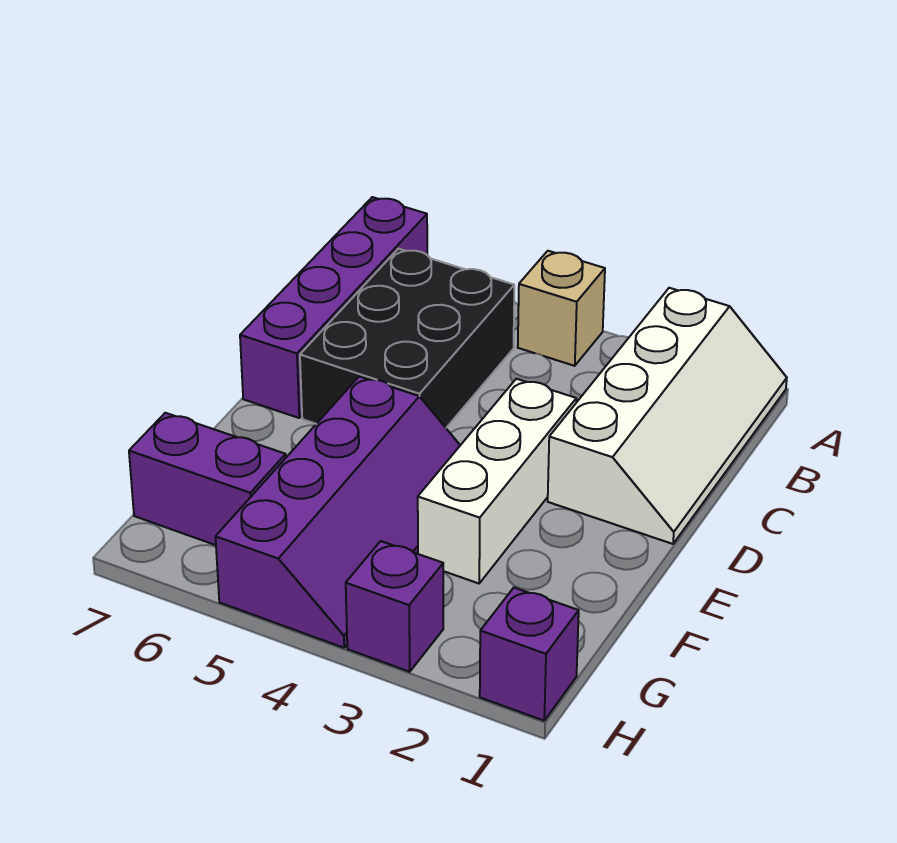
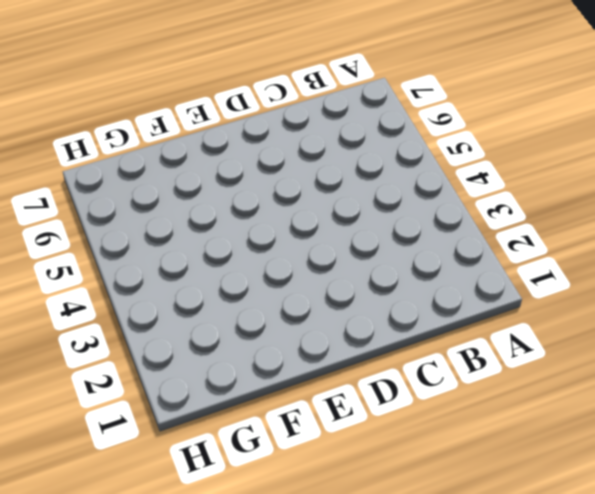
none -> white slope A1:D2 level 1 top 2
none -> tan brick A4 level 1

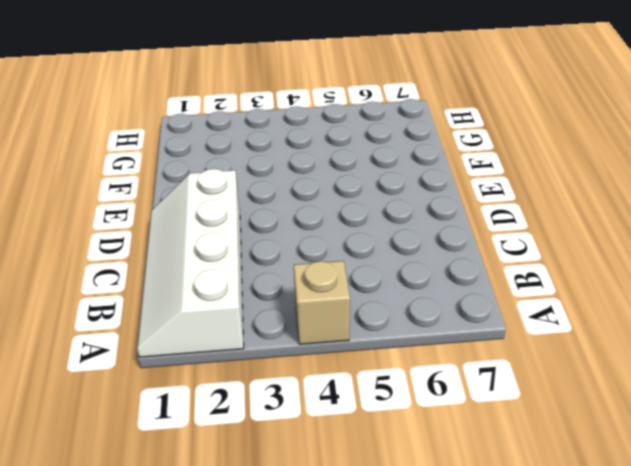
none -> purple brick A7:D7 level 1
none -> black brick B5:D6 level 1

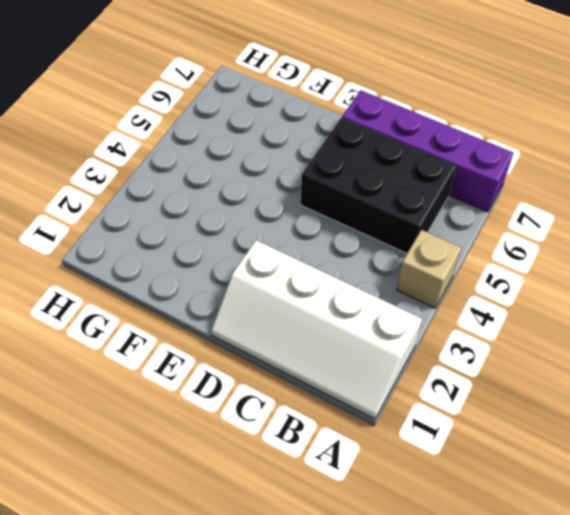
none -> white brick D3:F3 level 1
none -> purple slope E4:H5 level 1 top 5

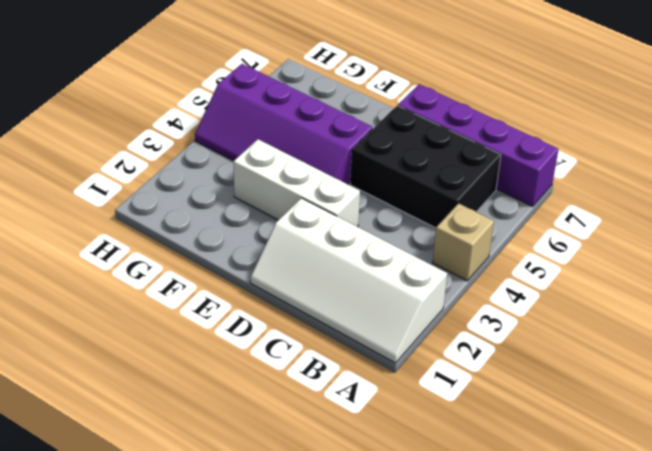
none -> purple brick G6:G7 level 1
none -> purple brick H1 level 1

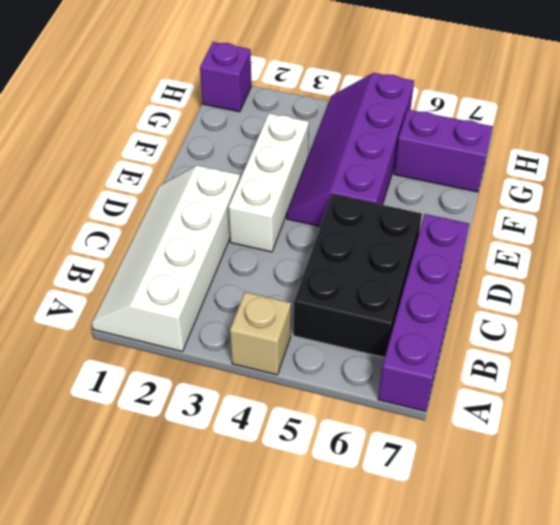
none -> purple brick H3 level 1

